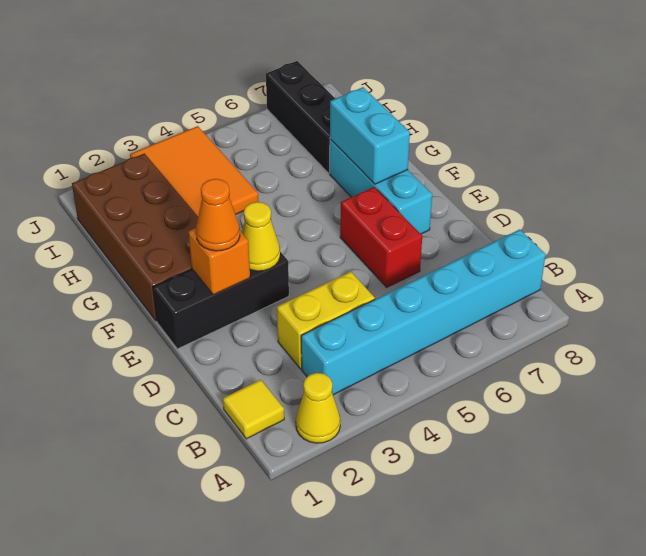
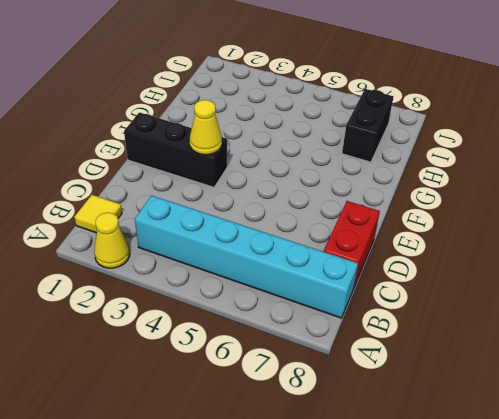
red brick C8:D8 level 1 -> red brick D6:E6 level 1
black brick H7:I7 level 1 -> black brick H7:J7 level 1
none -> yellow brick C3:C4 level 1
none -> cyan brick E7:G7 level 1
none -> brown brick F1:I2 level 1

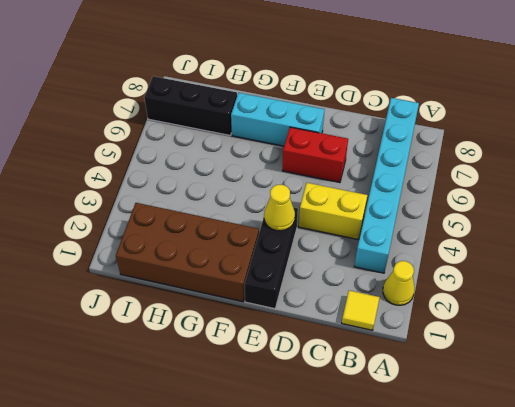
yellow brick C4:D4 level 1 -> yellow brick C3:C4 level 1
none -> orange tile H3:J4 level 1
none -> orange brick E2 level 2
none -> cyan brick F7:G7 level 2

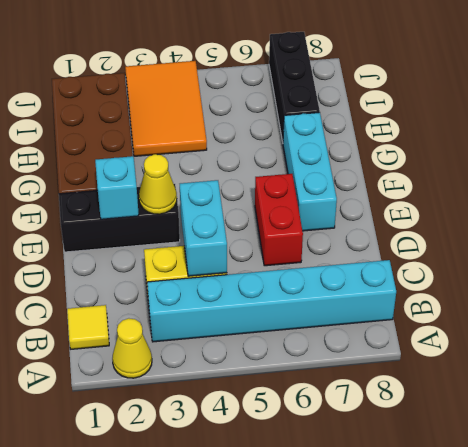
cyan brick C4:D4 level 2 -> cyan brick F7:G7 level 2
cyan brick E2 level 2 -> orange brick E2 level 2
none -> orange cone E2 level 3

